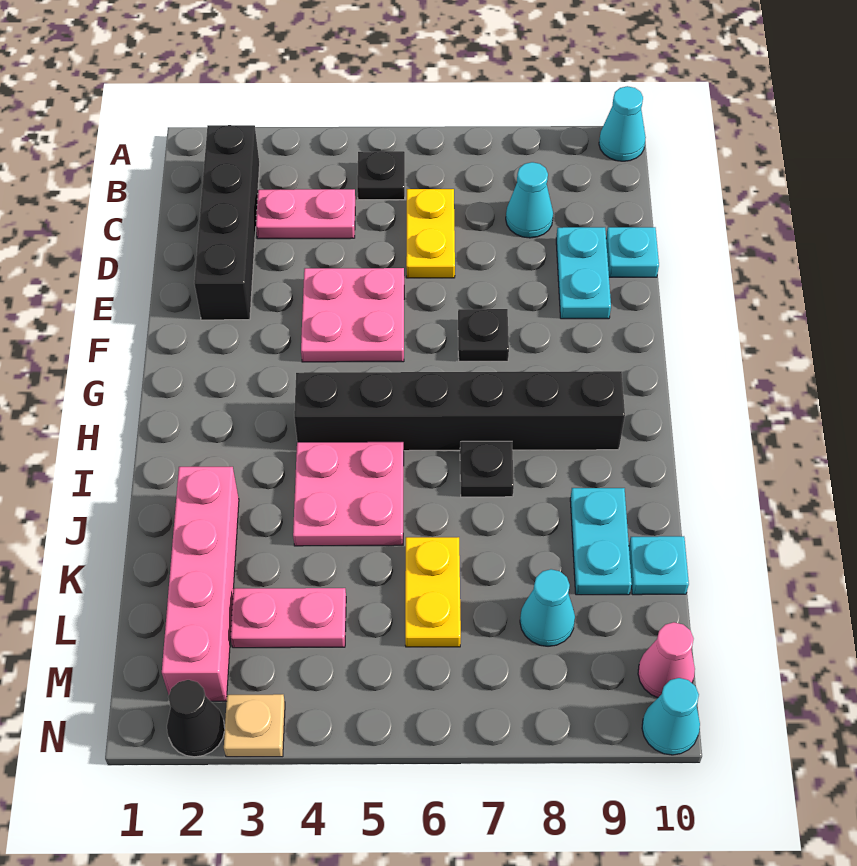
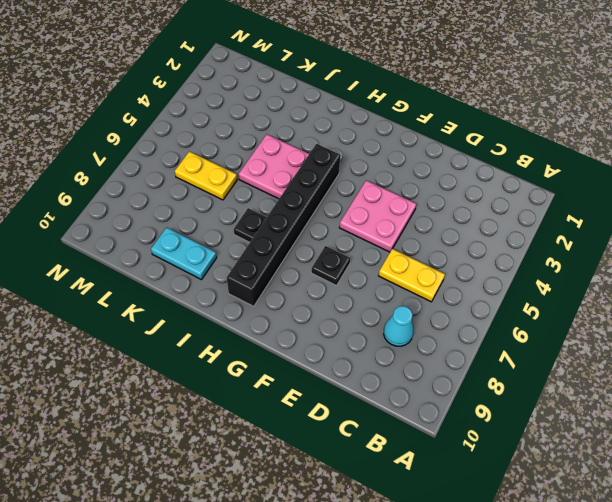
none -> cyan cone A10 level 1
none -> black brick B2:E2 level 1
none -> black plate B5 level 1

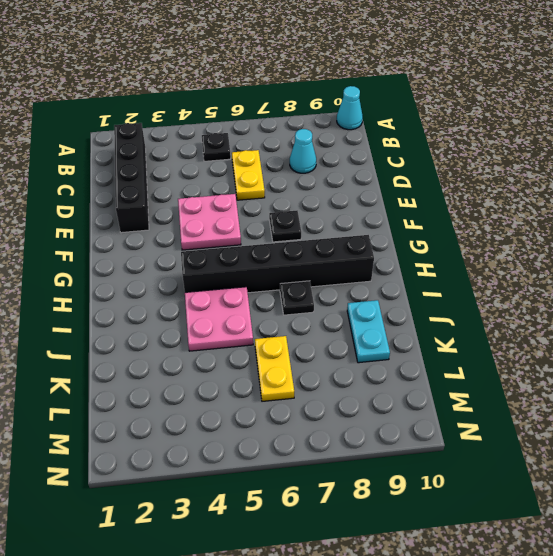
none -> pink plate C3:C4 level 1
none -> cyan plate D9:E9 level 1
none -> cyan plate D10 level 1

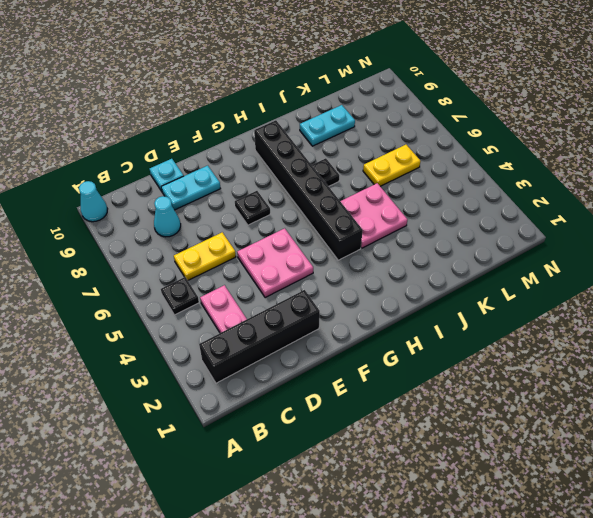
none -> pink brick J2:M2 level 1
none -> cyan plate K10 level 1
none -> pink plate L3:L4 level 1

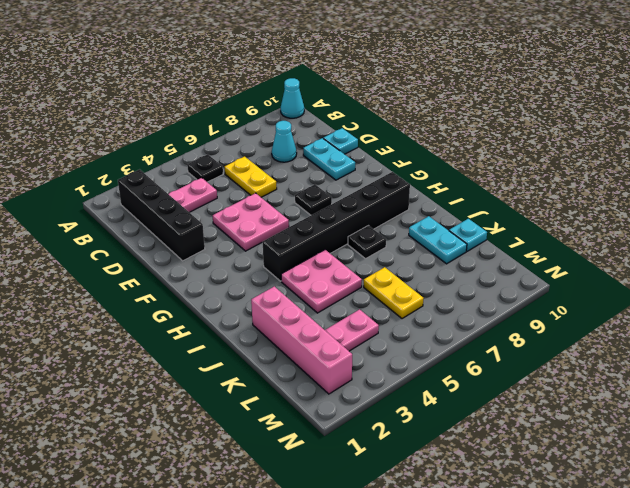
none -> cyan cone L8 level 1
none -> pink cone M10 level 1
none -> black cone N2 level 1

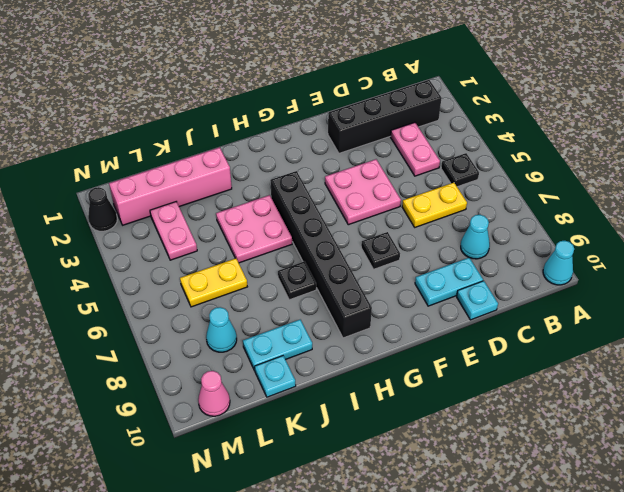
none -> tan plate N3 level 1
none -> cyan cone N10 level 1

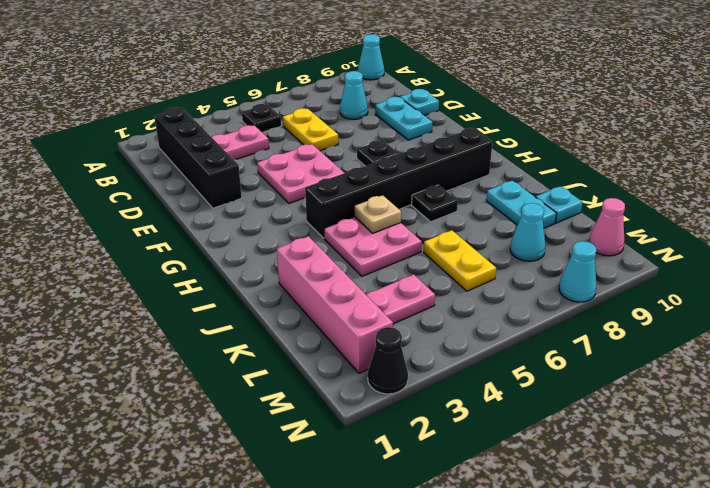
tan plate I5 level 2 -> tan plate N3 level 1
cyan cone N8 level 1 -> cyan cone N10 level 1

